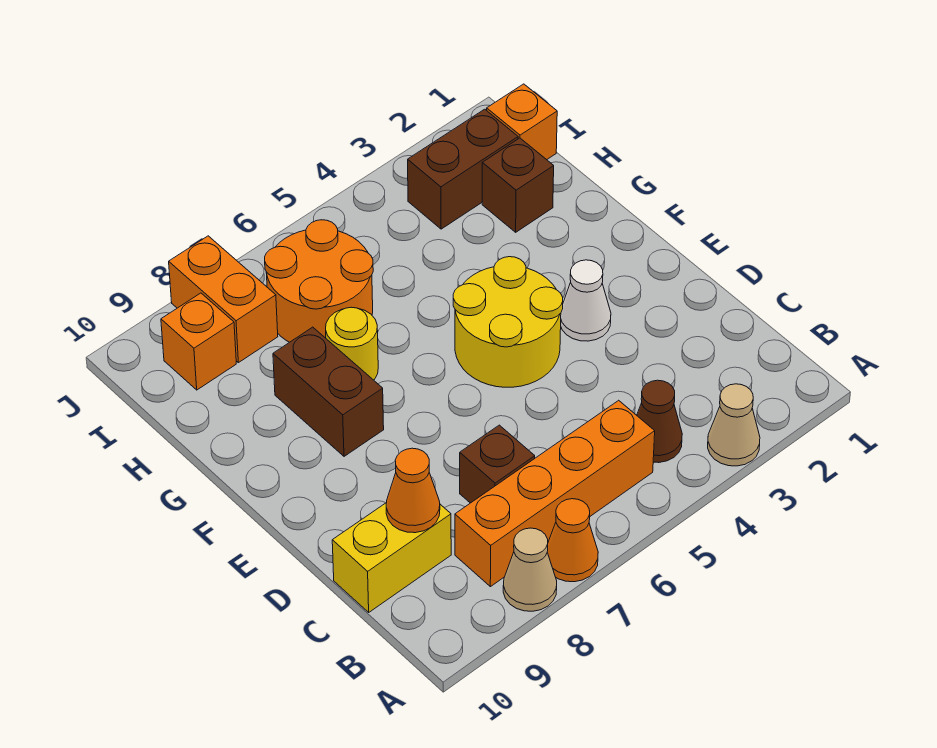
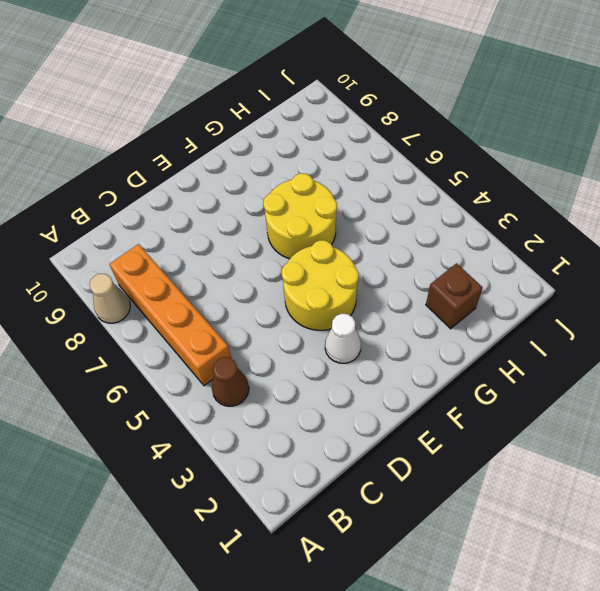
yellow round brick F6:G7 level 1 -> yellow round brick G7 level 1
none -> tan cone A3 level 1
none -> orange cone A7 level 1
none -> brown brick C7 level 1

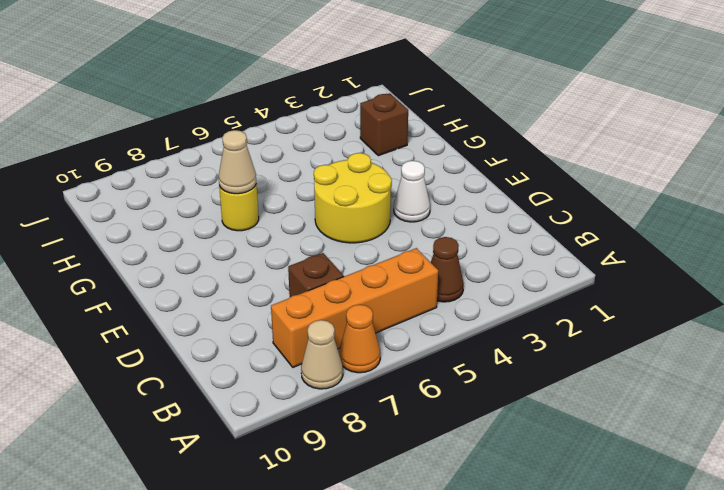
tan cone G7 level 2 -> tan cone A3 level 1
none -> yellow brick C9:C10 level 1
none -> brown brick F8:G8 level 1
none -> orange round brick H6:I7 level 1

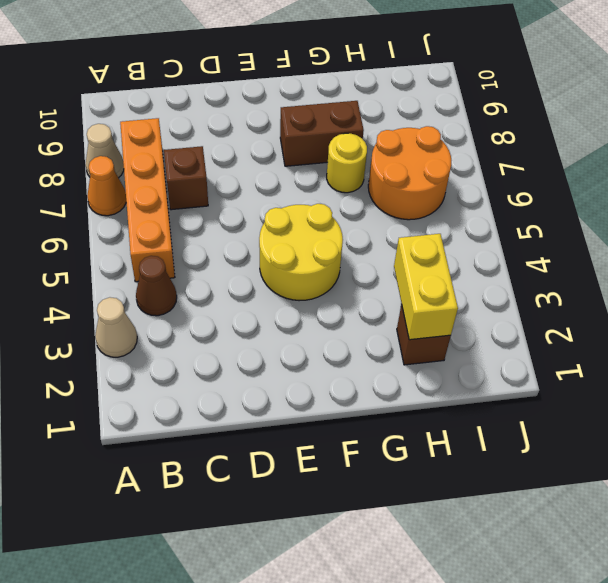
yellow brick H2:H3 level 2 -> yellow brick C9:C10 level 1
none -> white cone E3 level 1
none -> orange brick I1 level 1
none -> brown brick I2:I3 level 1

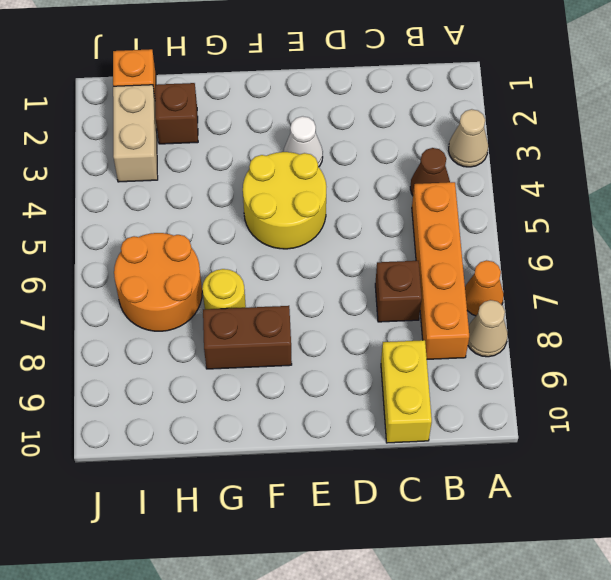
tan brick I2:I3 level 1 -> brown brick I2:I3 level 1
none -> orange brick I8:J8 level 1
none -> orange brick I9 level 1
none -> orange cone C9 level 2

